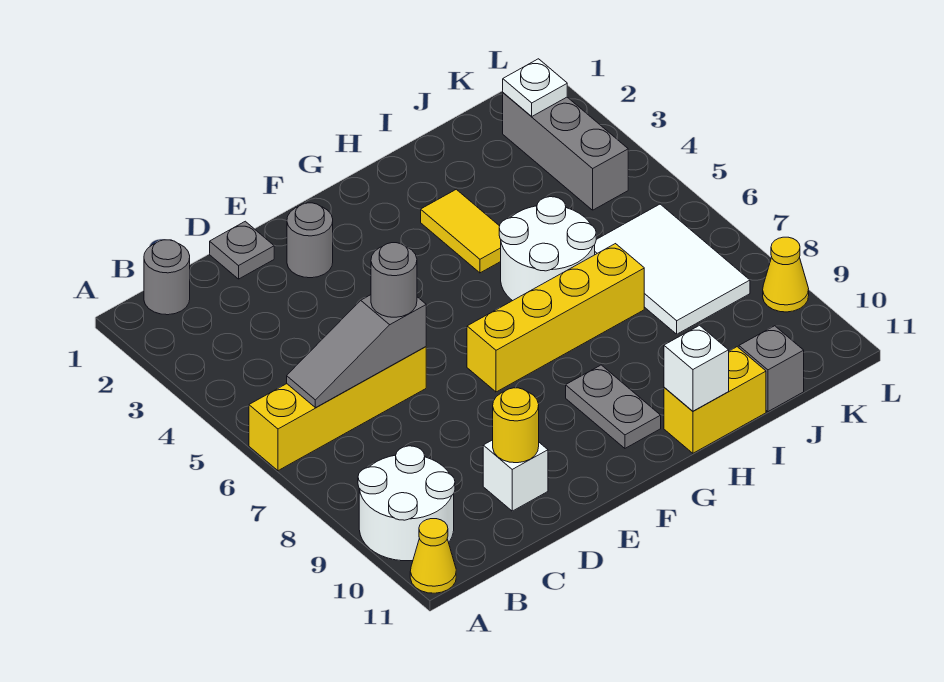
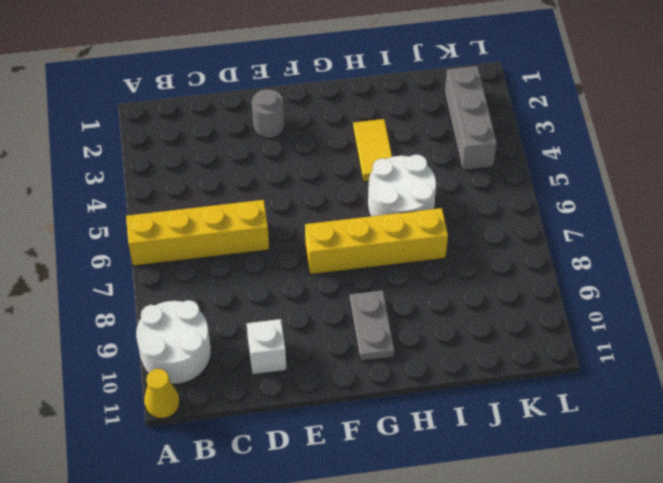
none -> grey round brick B1 level 1
none -> grey plate D1 level 1
none -> yellow brick H11:I11 level 1

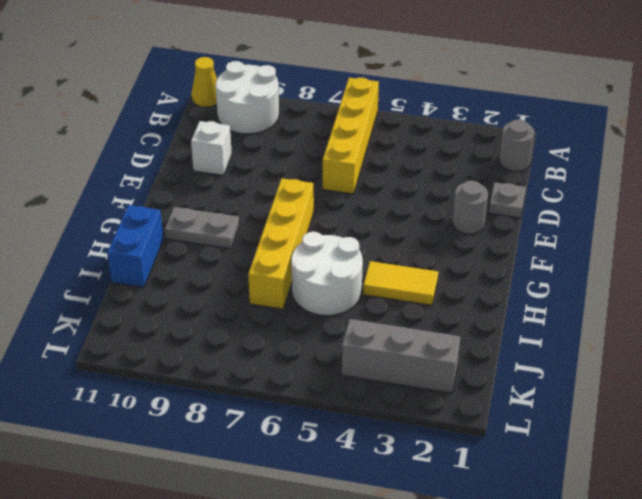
blue brick H11:I11 level 1 -> yellow brick H11:I11 level 1
none -> white tile J6:K8 level 1
none -> grey brick J11 level 1
none -> yellow cone L9 level 1

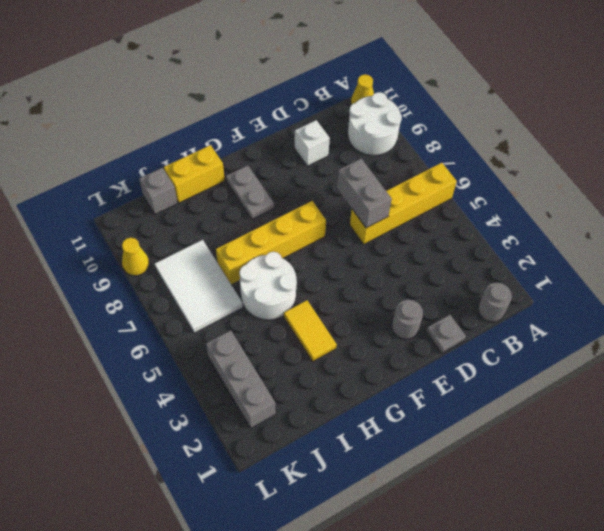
grey brick D6:D7 level 2 -> grey slope B6:D6 level 2 top D
none -> yellow round brick D10 level 2
none -> white brick H11 level 2
none -> white plate K2 level 2

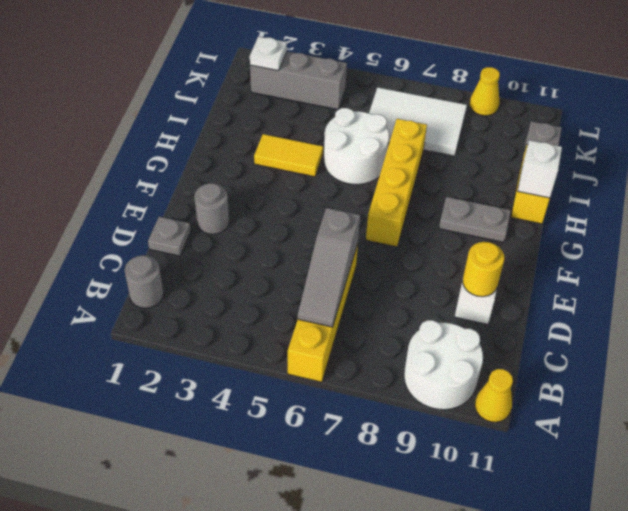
none -> grey round brick D6 level 3

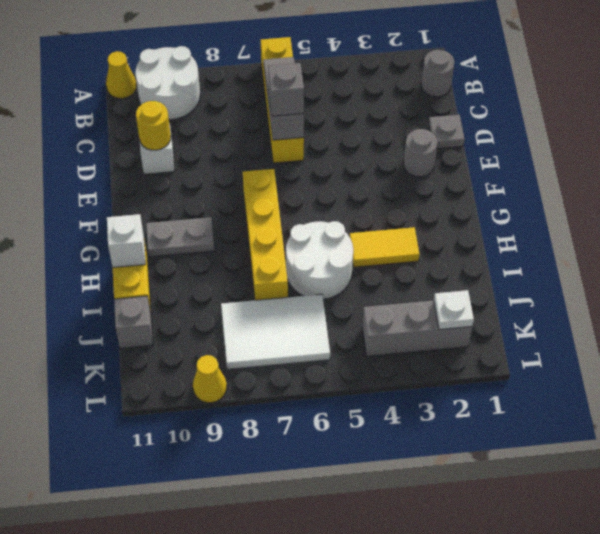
grey brick D6 level 3 -> grey round brick D6 level 3

